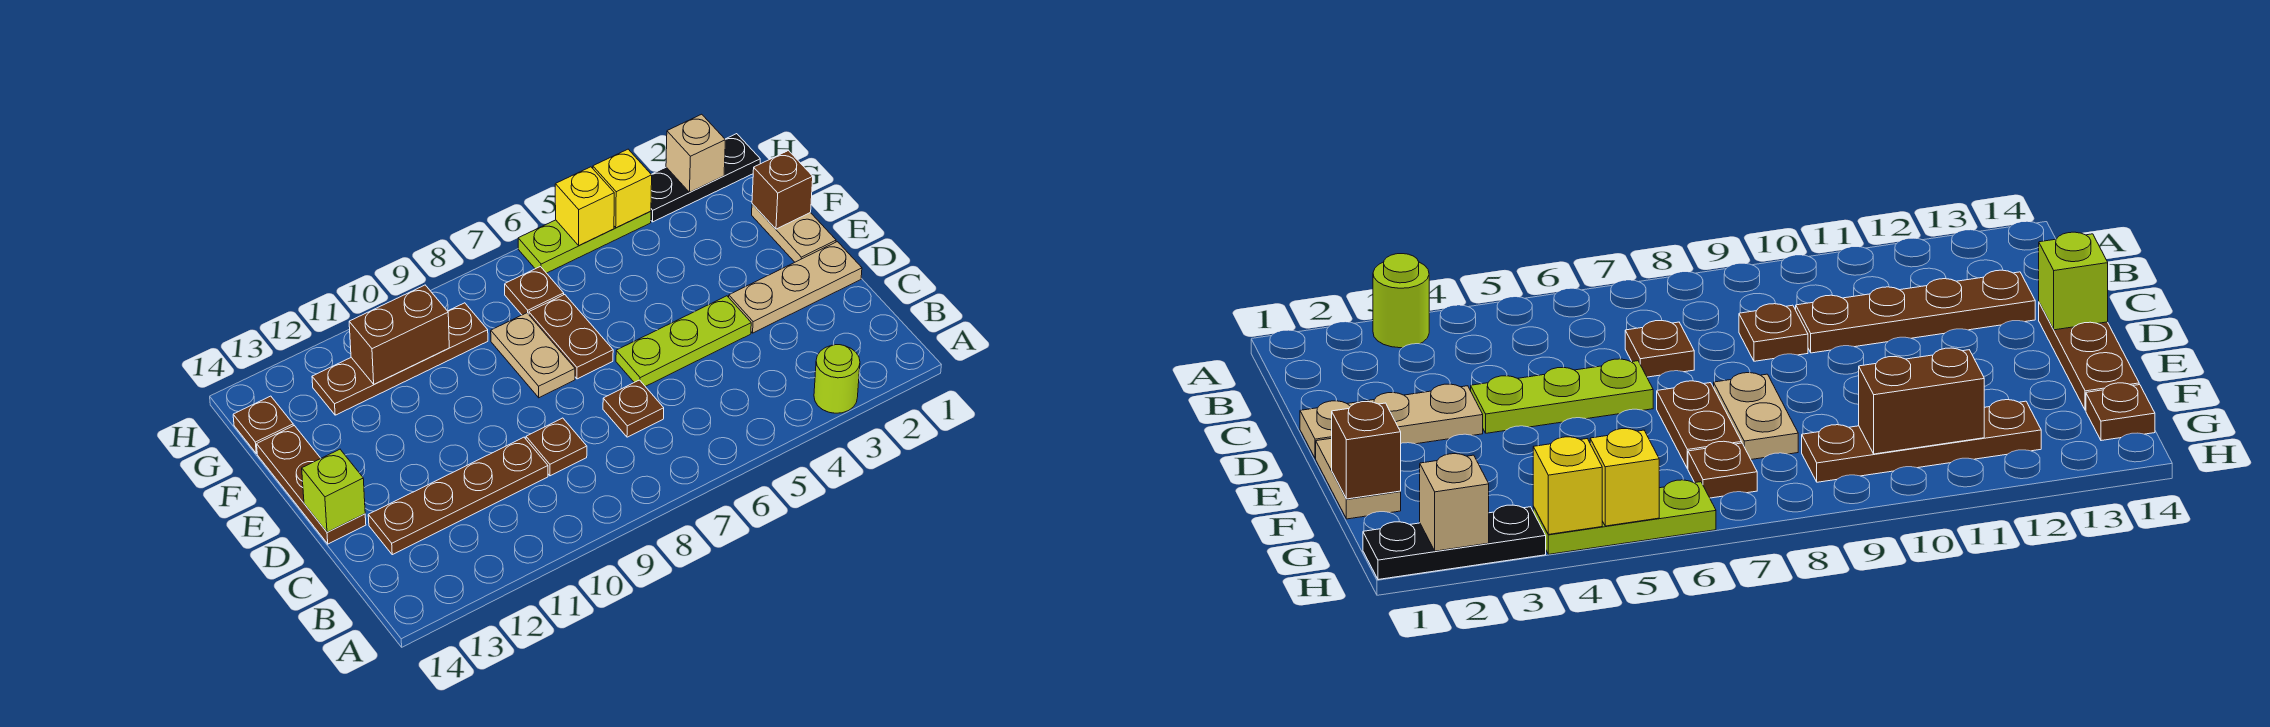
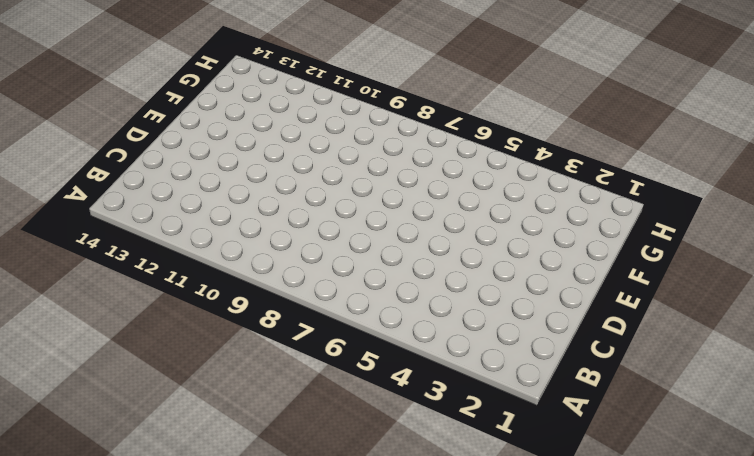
none -> lime round brick A3 level 1
none -> brown plate C7 level 1
none -> brown plate C9 level 1

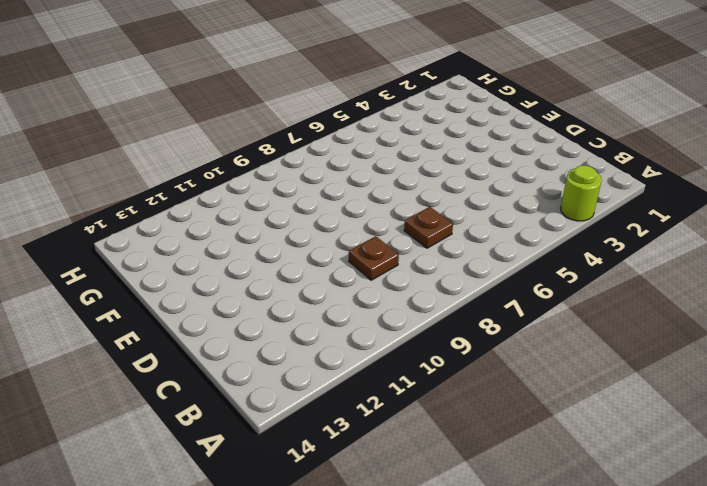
none -> brown plate C10:C13 level 1
none -> tan plate D1:D3 level 1
none -> lime plate D4:D6 level 1

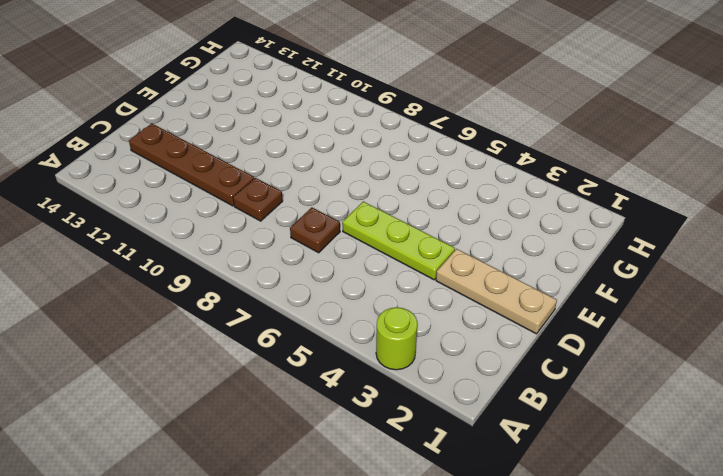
none -> brown plate D14:F14 level 1
none -> tan plate E1:F1 level 1
none -> brown plate E7:F7 level 1

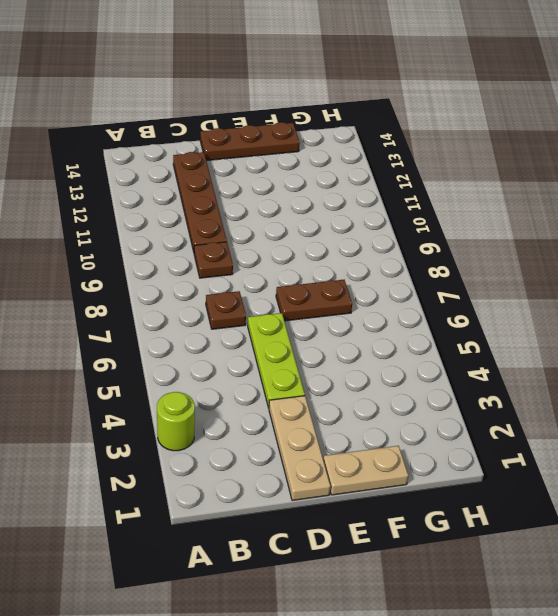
none -> tan plate E8:F8 level 1
none -> brown plate G7 level 1
none -> brown plate G9:G12 level 1

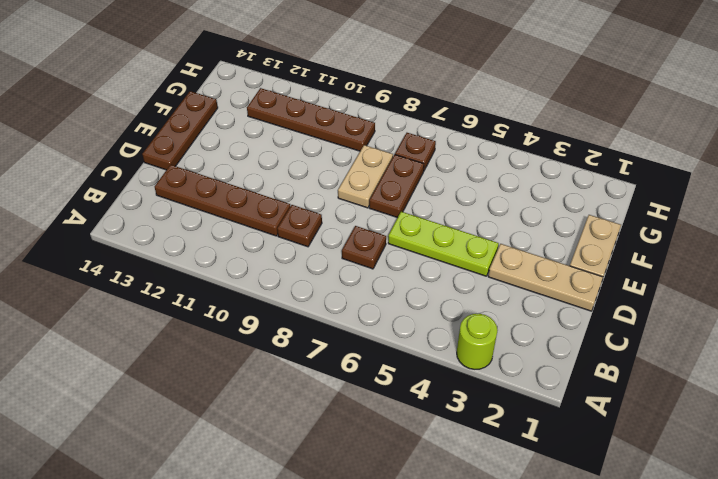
none -> brown plate G14 level 1
none -> black plate H1:H3 level 1
none -> lime plate H4:H6 level 1

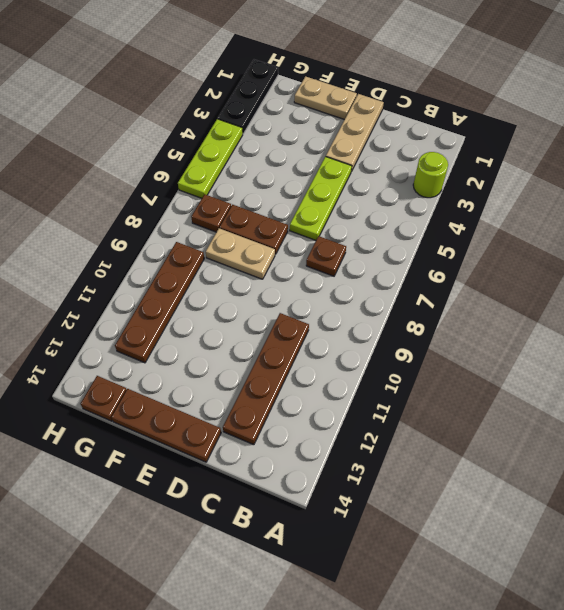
none -> brown plate C9 level 1
none -> lime brick D14 level 2
none -> brown brick F1 level 2

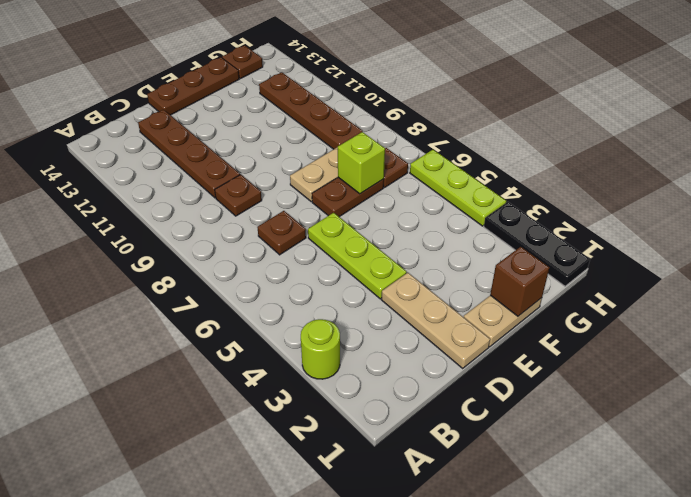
lime brick F7 level 2 -> lime brick D14 level 2
none -> brown brick G10:G11 level 2
none -> tan brick H2 level 2
none -> yellow brick H4 level 2

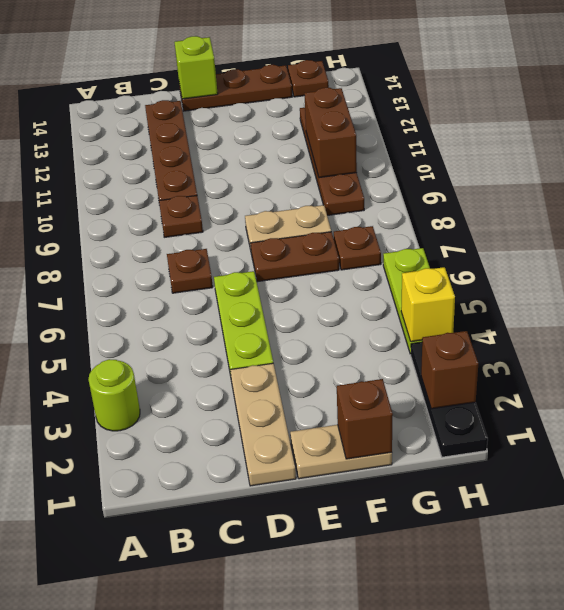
brown brick H2 level 2 -> tan brick H2 level 2
none -> yellow brick H5 level 2

